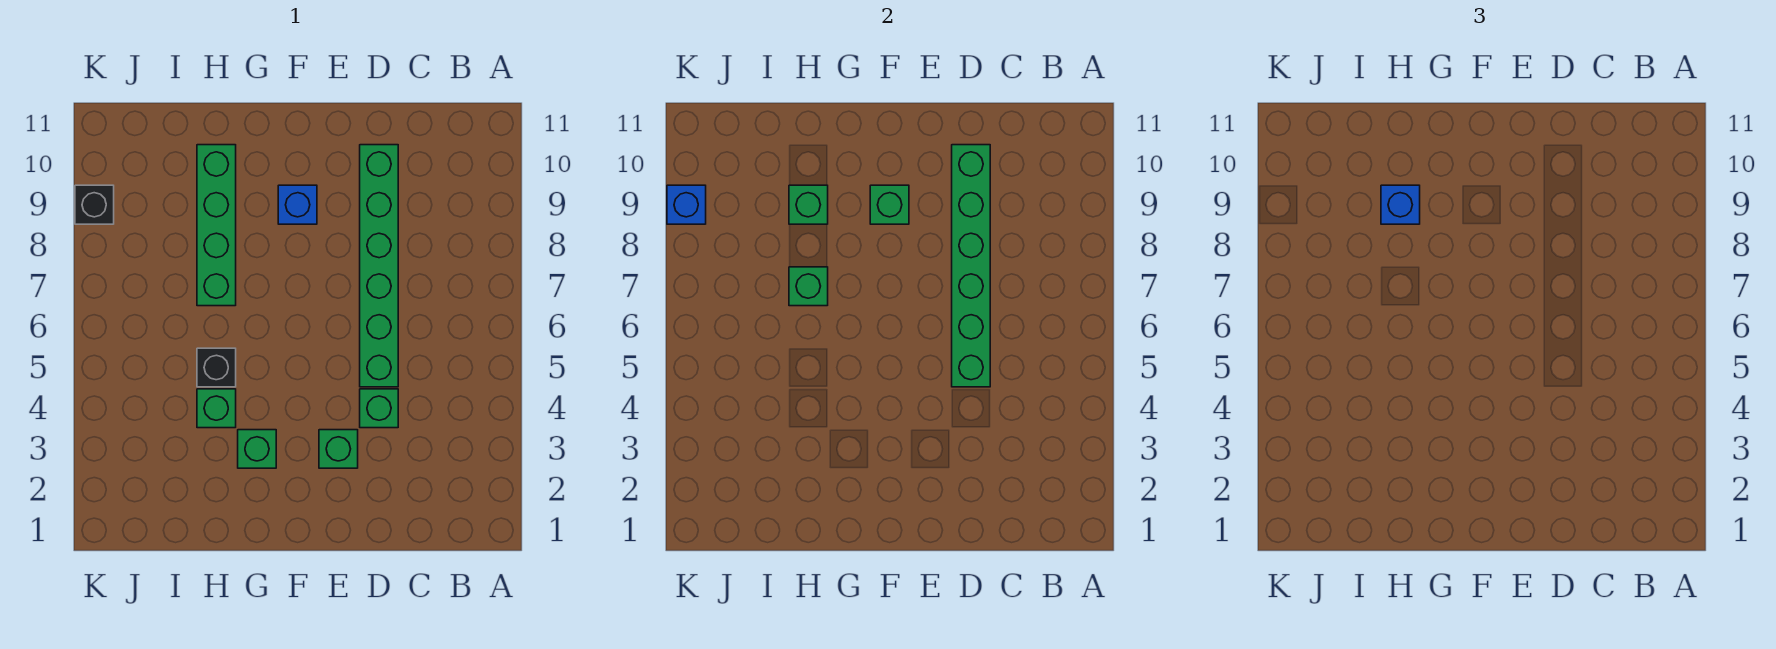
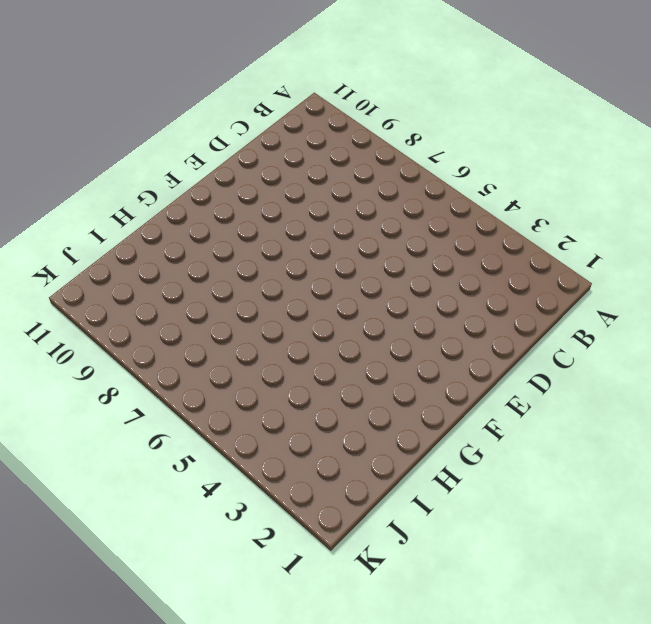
none -> green brick D4 level 1
none -> green brick D5:D10 level 1
none -> green brick E3 level 1

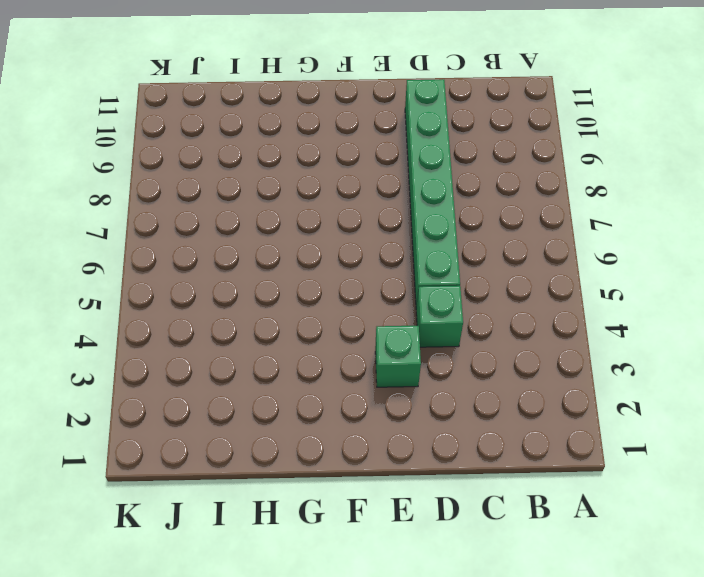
none -> blue brick F9 level 1
none -> green brick G3 level 1
none -> green brick H4 level 1

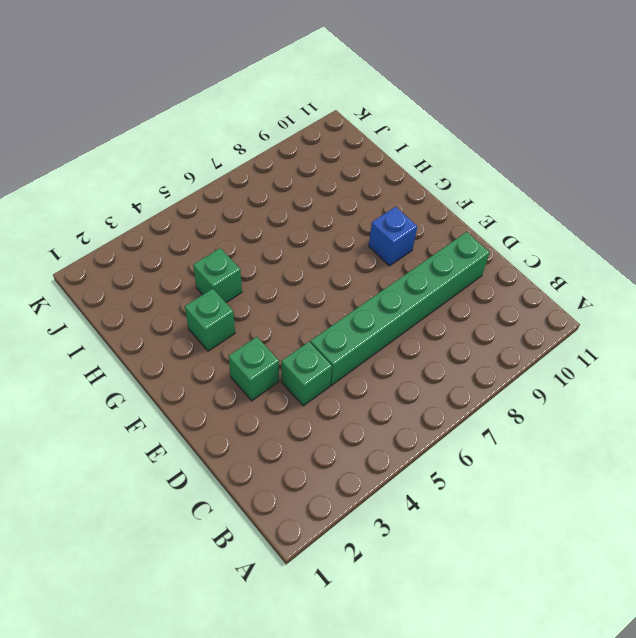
none -> black brick H5 level 1
none -> green brick H7:H10 level 1
none -> black brick K9 level 1

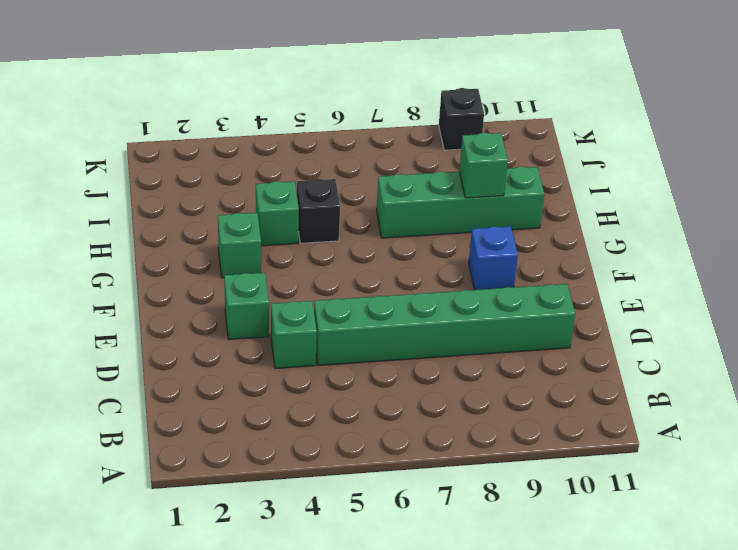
none -> green brick D5:D10 level 2
none -> green brick F9 level 2
none -> green brick H7 level 2

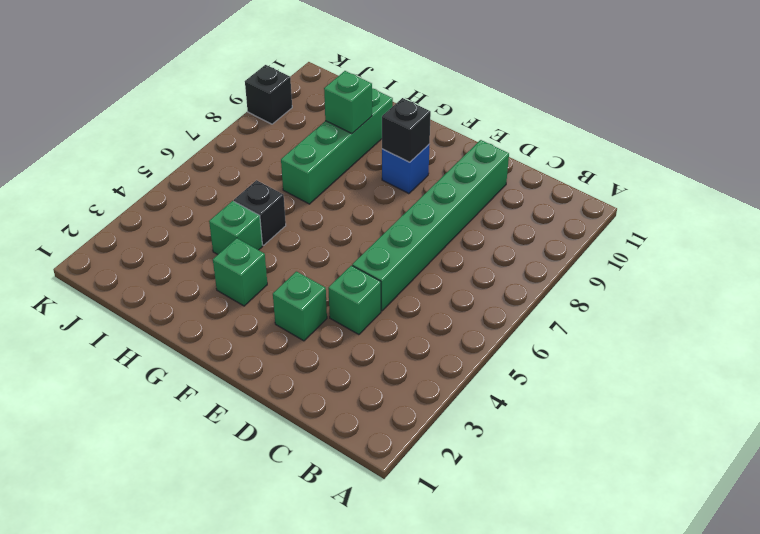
black brick F9 level 2 -> green brick F9 level 2
none -> green brick D5:D10 level 2
none -> green brick H7 level 2
none -> blue brick K9 level 2

